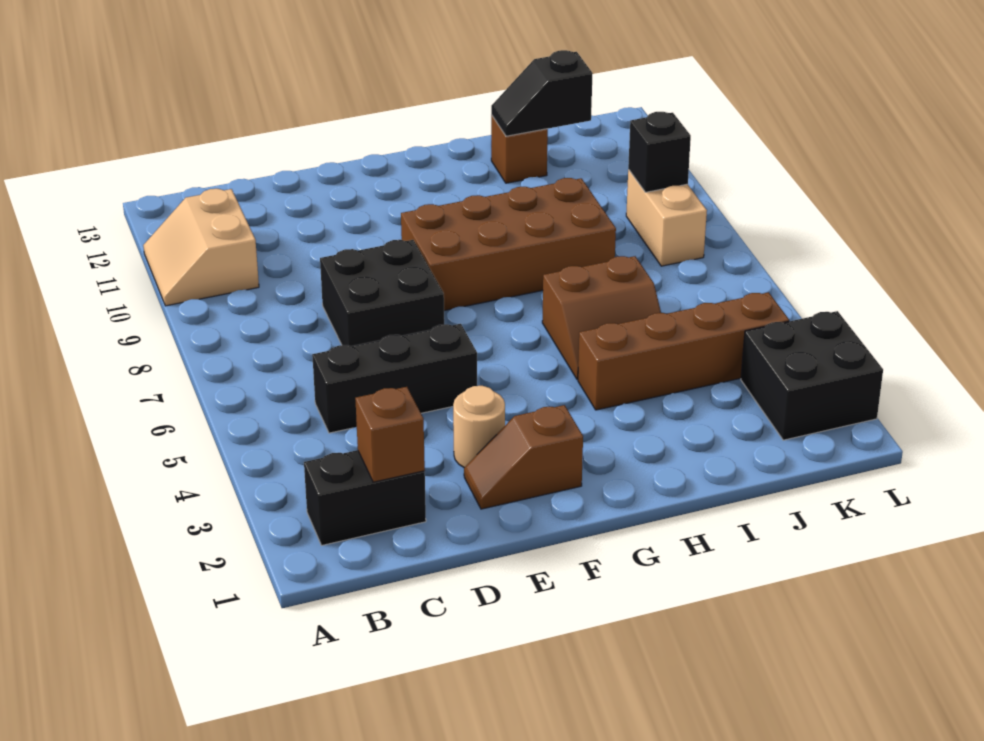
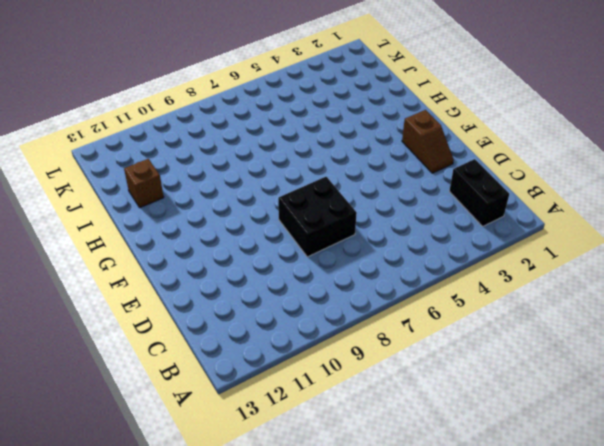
none -> tan slope A10:B11 level 1 top B
none -> black brick C5:E5 level 1
none -> tan round brick E3 level 1

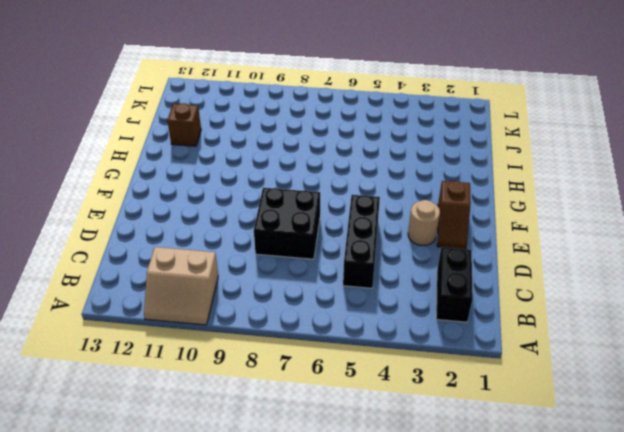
none -> brown brick F8:I9 level 1
none -> brown brick H4:K4 level 1
none -> brown slope H5:I6 level 1 top 6

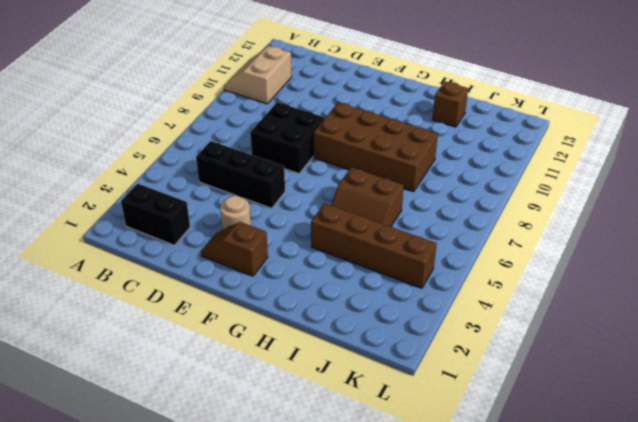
none -> black brick K2:L3 level 1
none -> tan brick K8:K9 level 1
none -> brown brick C2 level 2

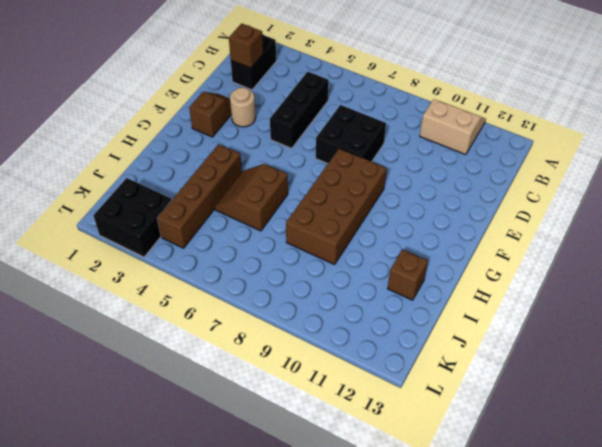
none -> tan brick K8:K9 level 1
none -> black slope I12:J12 level 2 top J
none -> black brick K9 level 2

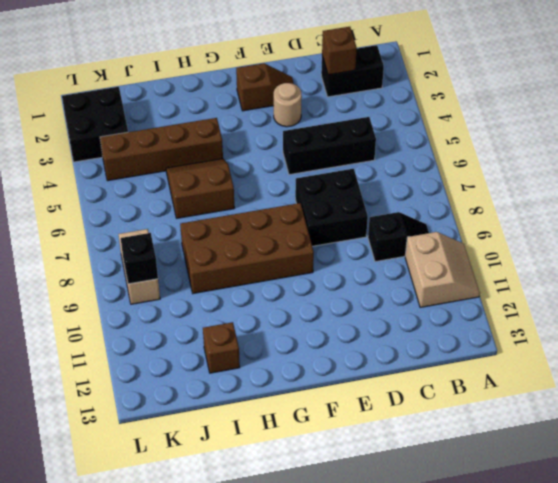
black slope B9:C9 level 1 top C -> black slope I12:J12 level 2 top J

